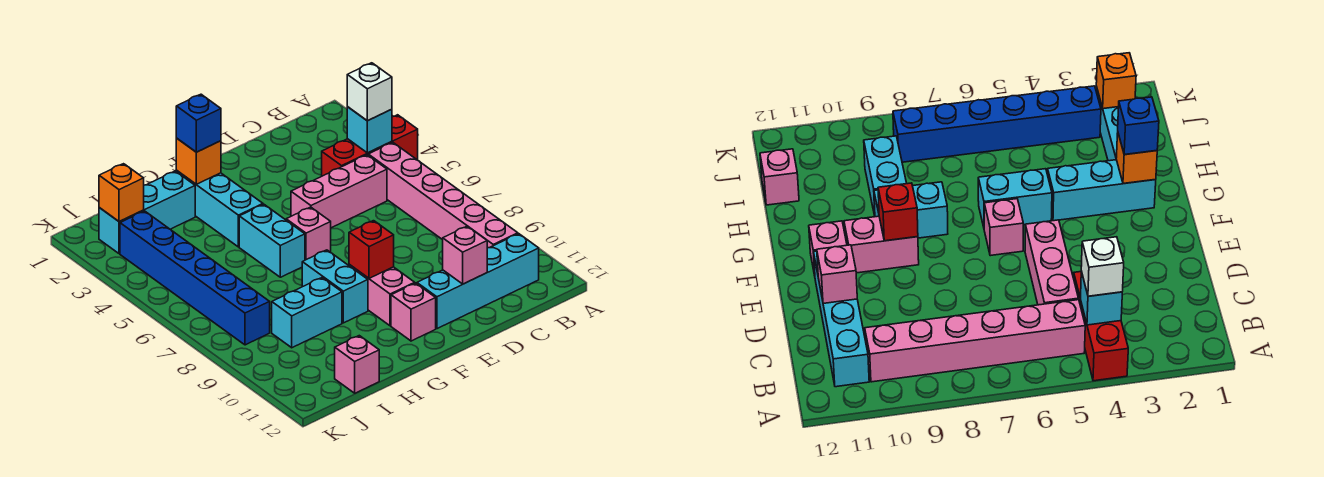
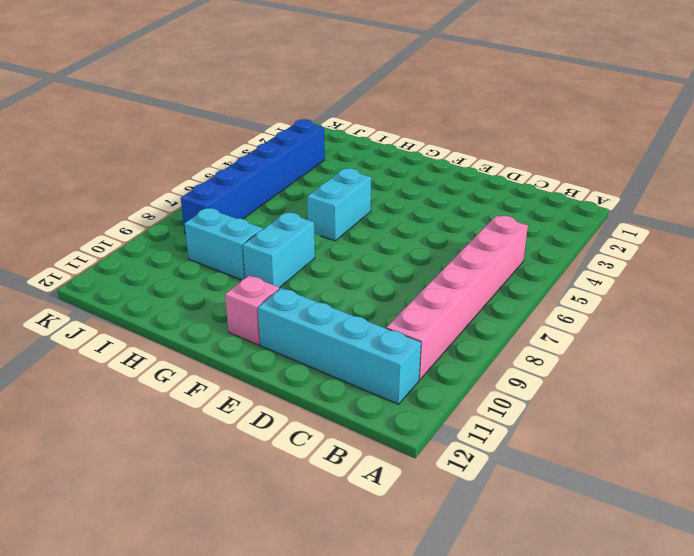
none -> red brick A4:C4 level 1
none -> pink brick C5:E5 level 1
none -> pink brick F6 level 1

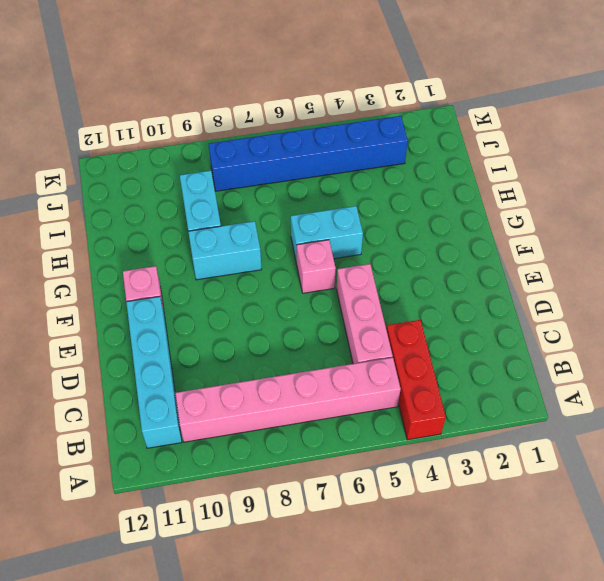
none -> pink brick F9:F10 level 1
none -> cyan brick G2:G4 level 1
none -> cyan brick H2:J2 level 1

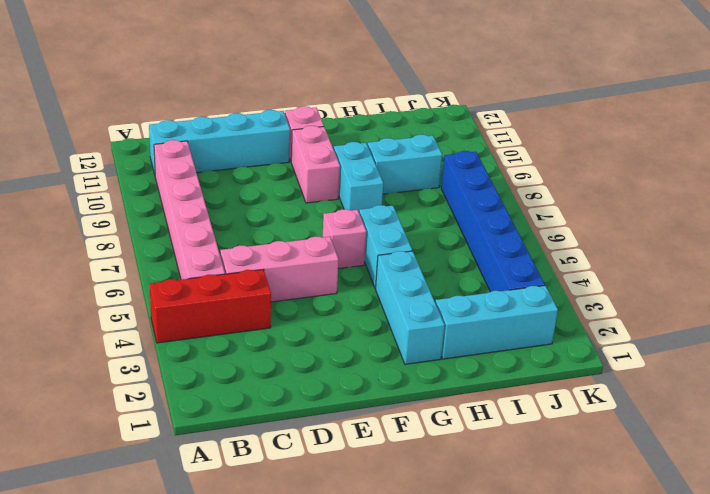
none -> pink brick I12 level 1
none -> cyan brick B4 level 2
none -> pink brick D11 level 2

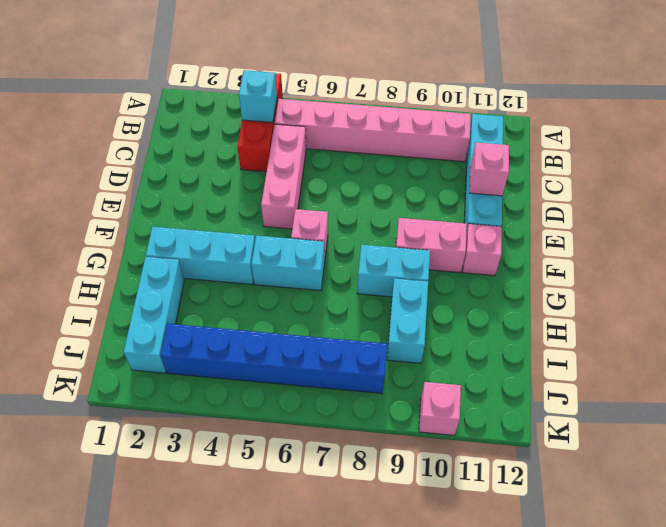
pink brick K10 level 1 -> pink brick I12 level 1
none -> red brick F9 level 2
none -> orange brick G2 level 2
none -> orange brick J2 level 2

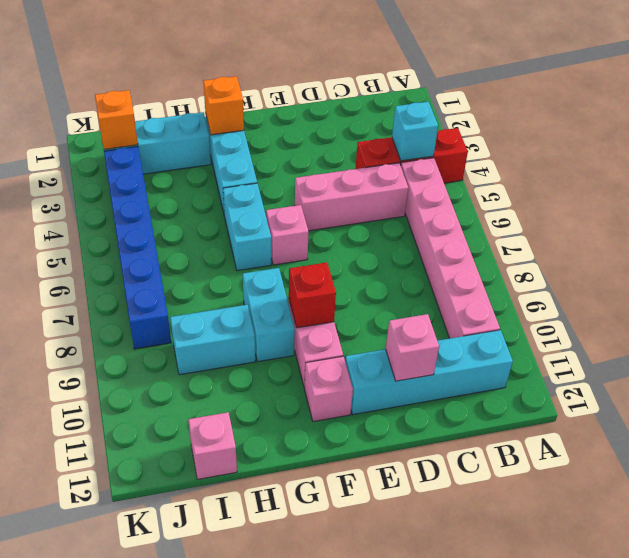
none -> white brick B4 level 3
none -> blue brick G2 level 3

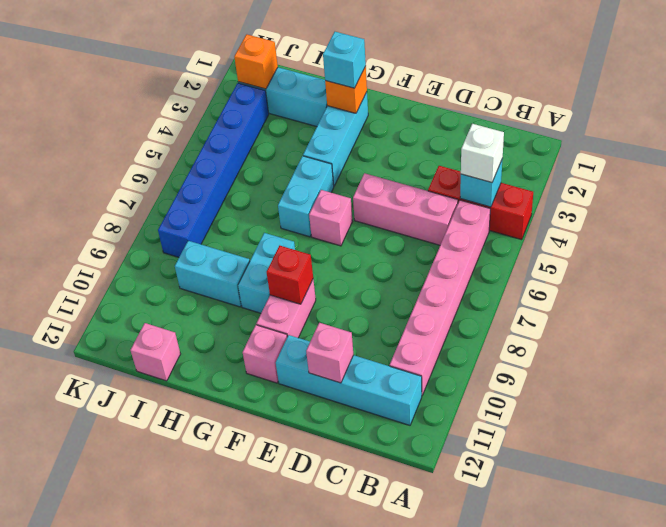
cyan brick G2 level 3 -> blue brick G2 level 3

